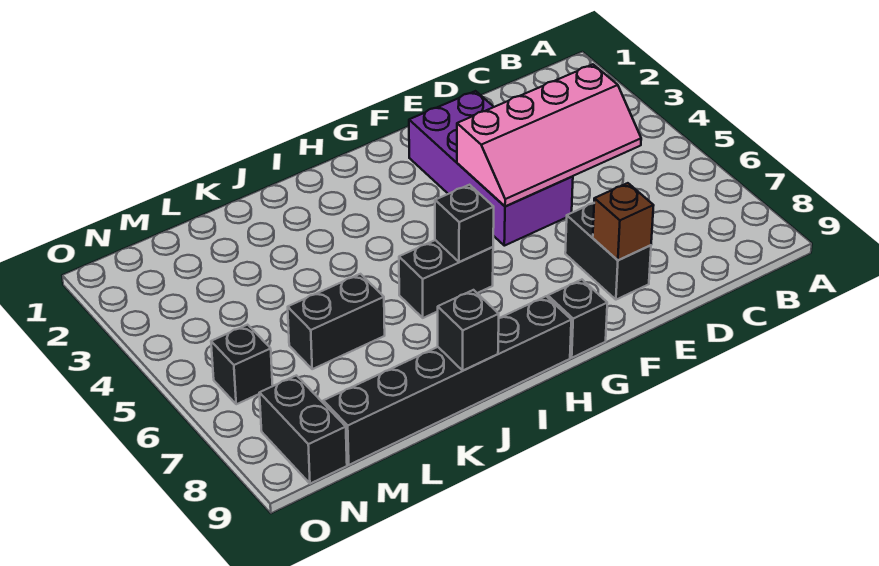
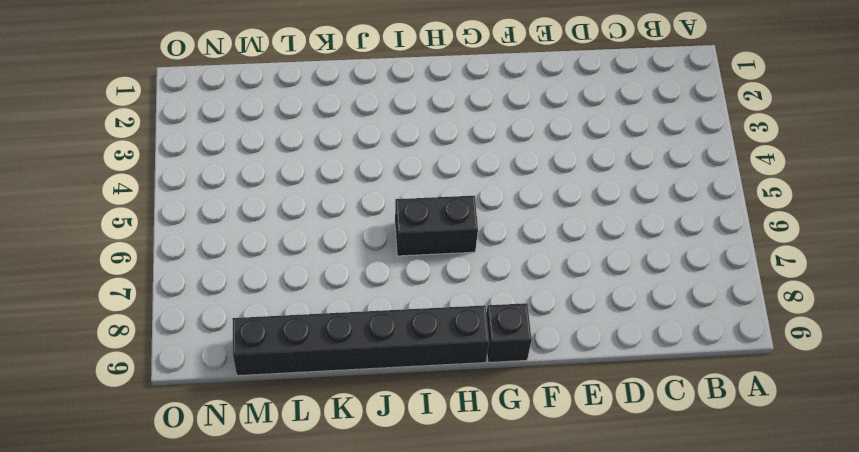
none -> purple brick E2:F5 level 1
none -> black brick E7:E8 level 1
none -> black brick K6:L6 level 1

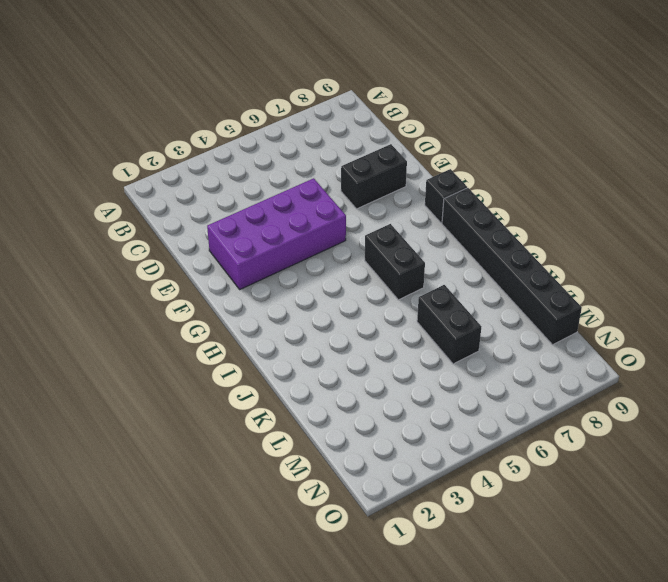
none -> black brick N6 level 1
none -> black brick N8:N9 level 1
none -> pink slope C4:F5 level 2 top 4

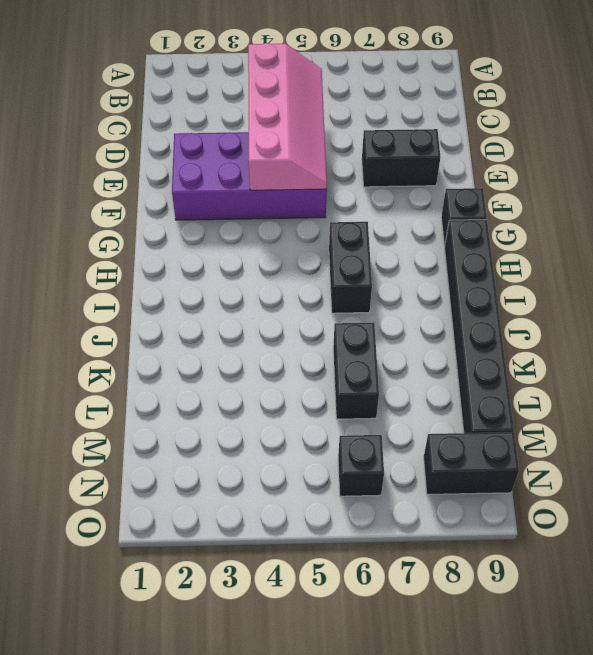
none -> brown brick E8 level 2
none -> black brick H6 level 2
none -> black brick J9 level 2

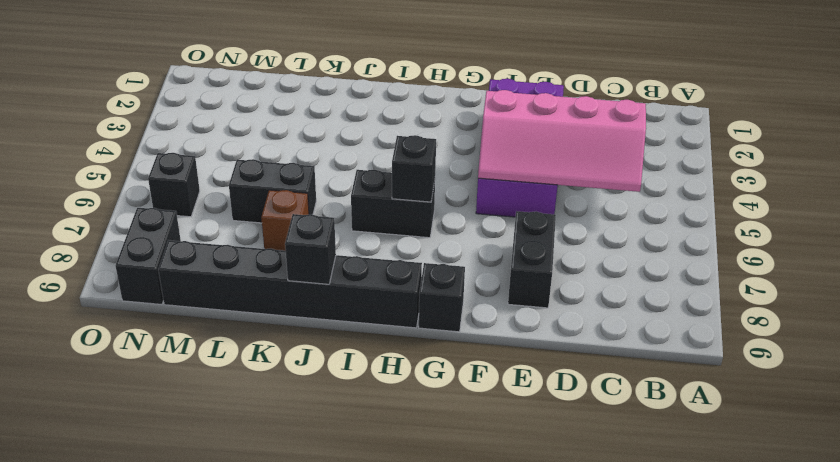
brown brick K7 level 1 -> brown brick E8 level 2

